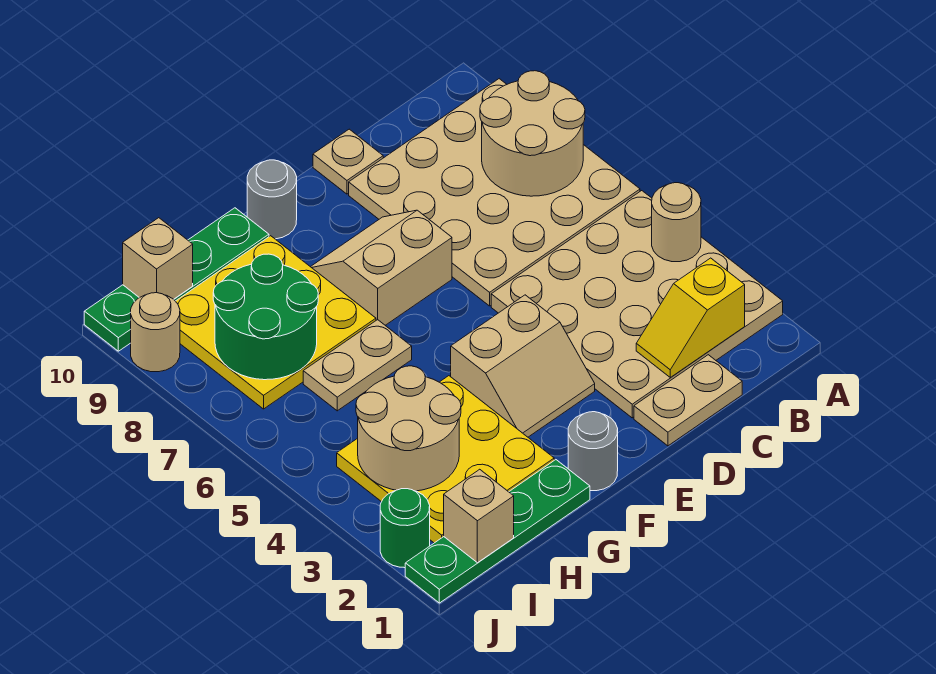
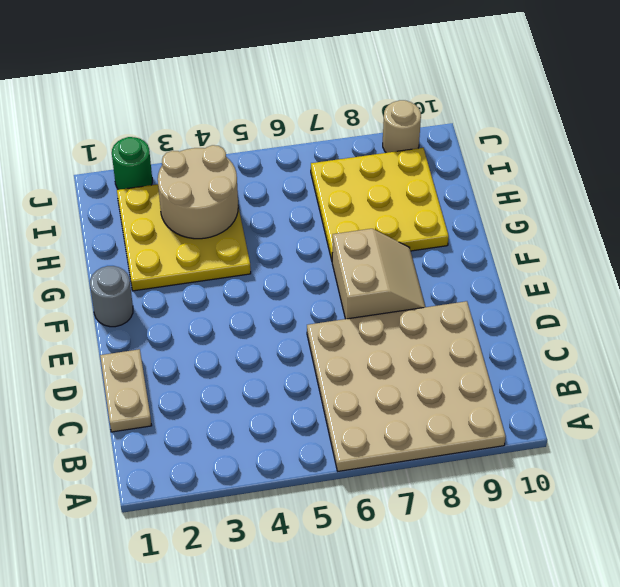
none -> tan plate A2:D5 level 1
none -> tan plate D10 level 1
none -> tan slope E3:F4 level 1 top 4

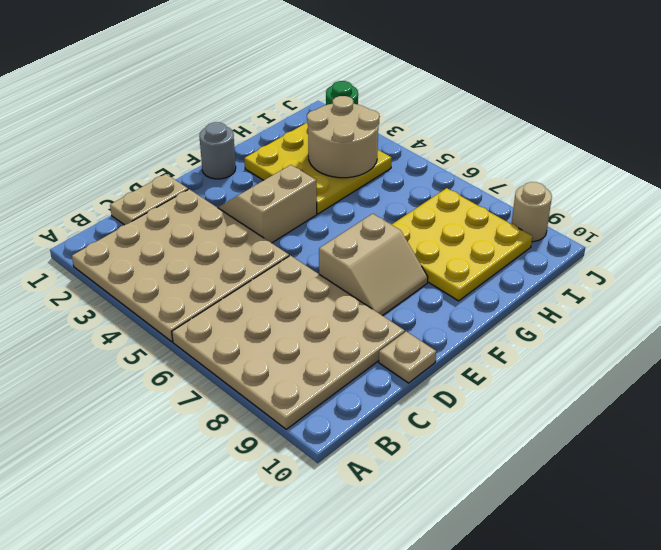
none -> grey round brick F10 level 1
none -> green plate G1:J1 level 1
none -> tan plate G6:H6 level 1

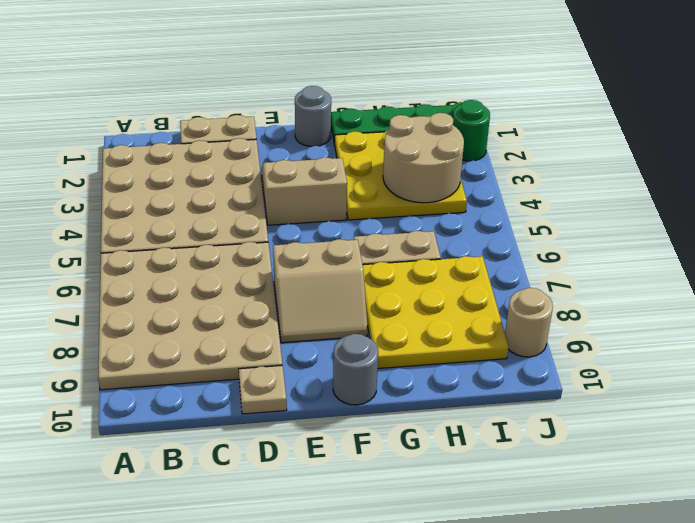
none -> green plate G10:J10 level 1
none -> tan round brick A4 level 2
none -> tan round brick A7:B8 level 2

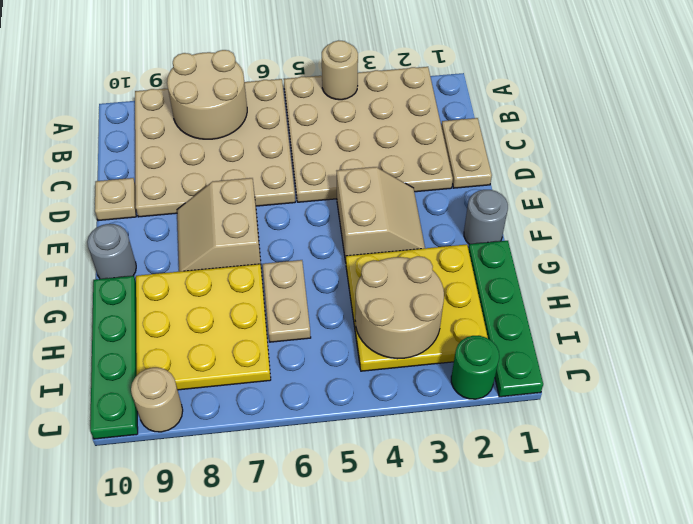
none -> yellow slope B2:C2 level 2 top B
none -> green round brick H7:I8 level 2
none -> tan brick I1 level 2

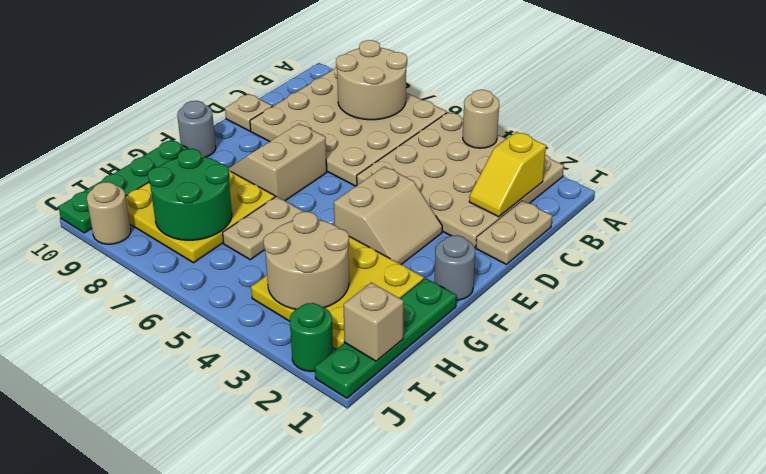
none -> tan brick I10 level 2

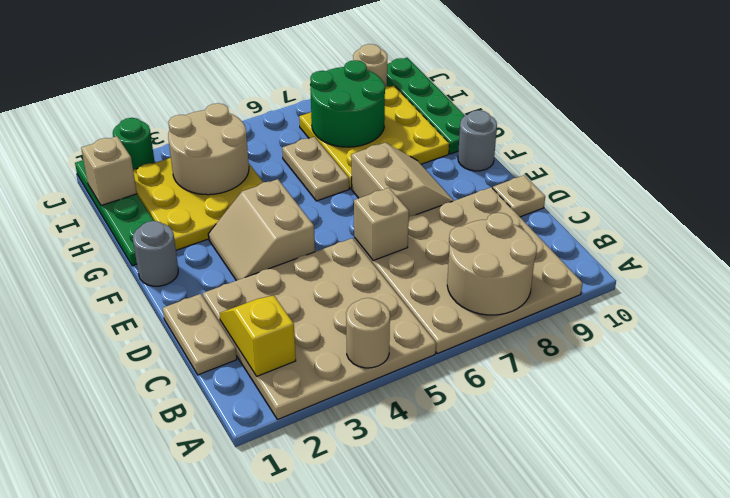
tan brick D6 level 2 -> tan brick I10 level 2

